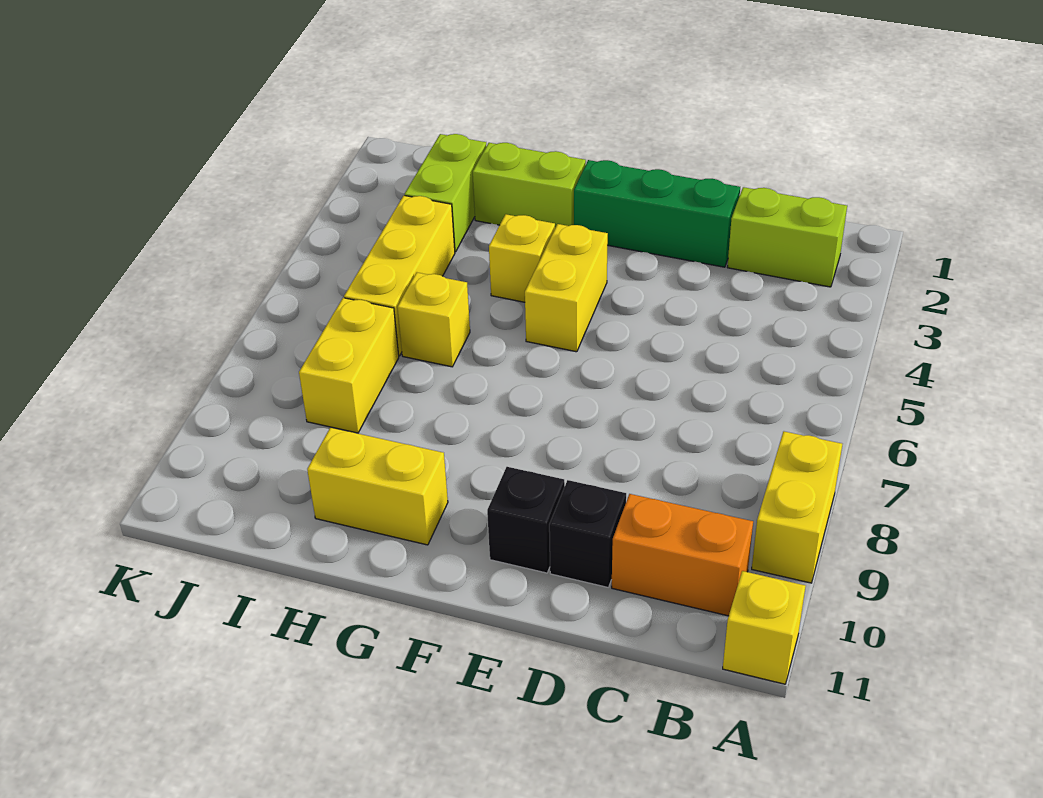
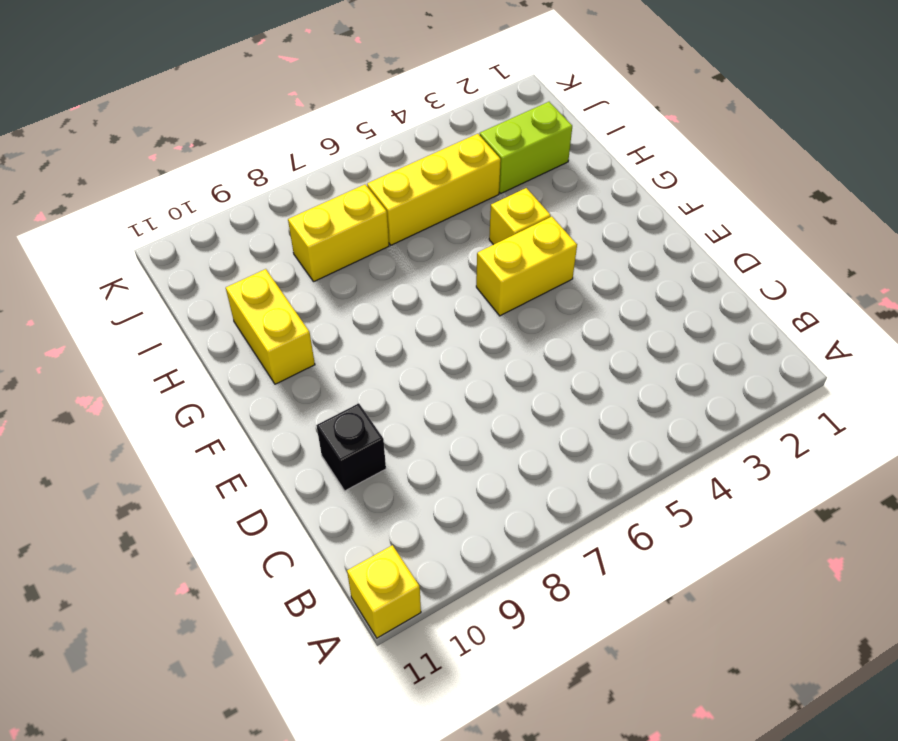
none -> yellow brick A8:A9 level 1
none -> lime brick B2:C2 level 1
none -> orange brick B10:C10 level 1

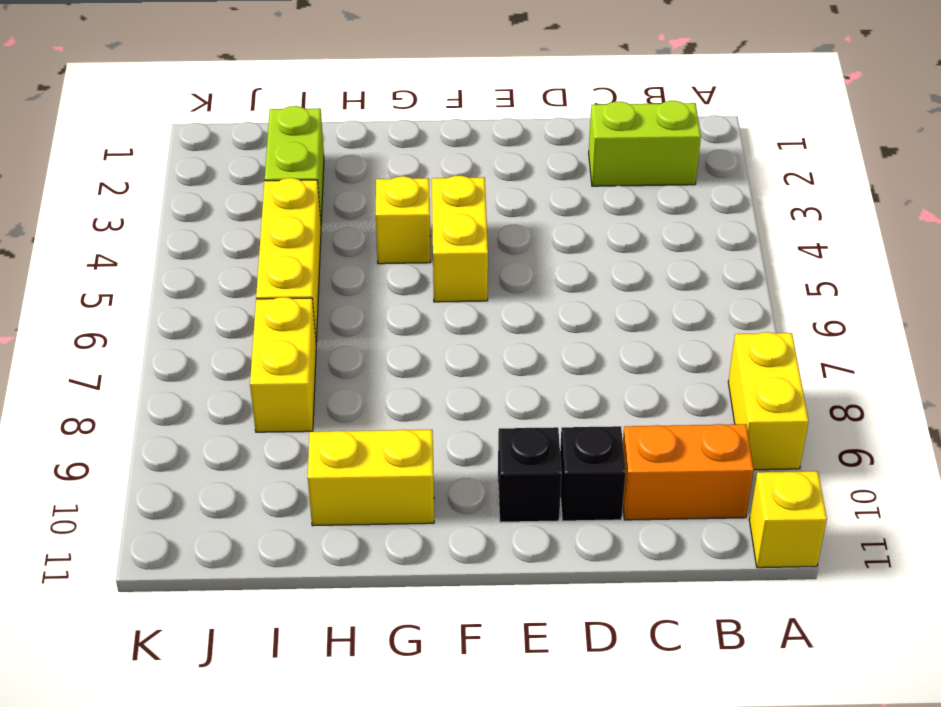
none -> green brick D2:F2 level 1
none -> lime brick G2:H2 level 1
none -> yellow brick H6 level 1

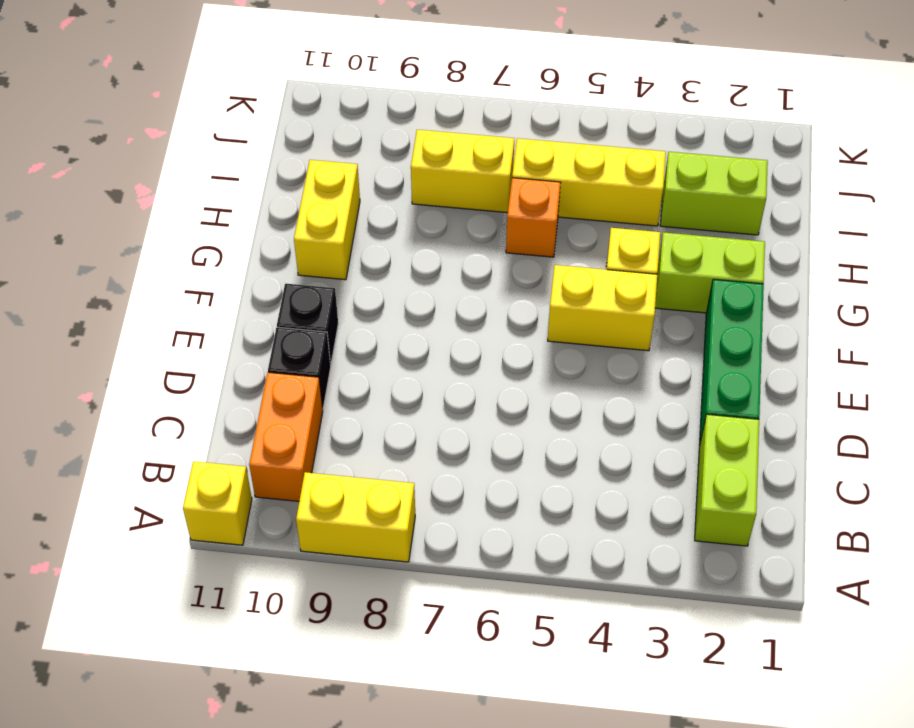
lime brick G2:G3 level 1 -> lime brick G2:H2 level 1
orange brick H6 level 1 -> yellow brick H6 level 1

